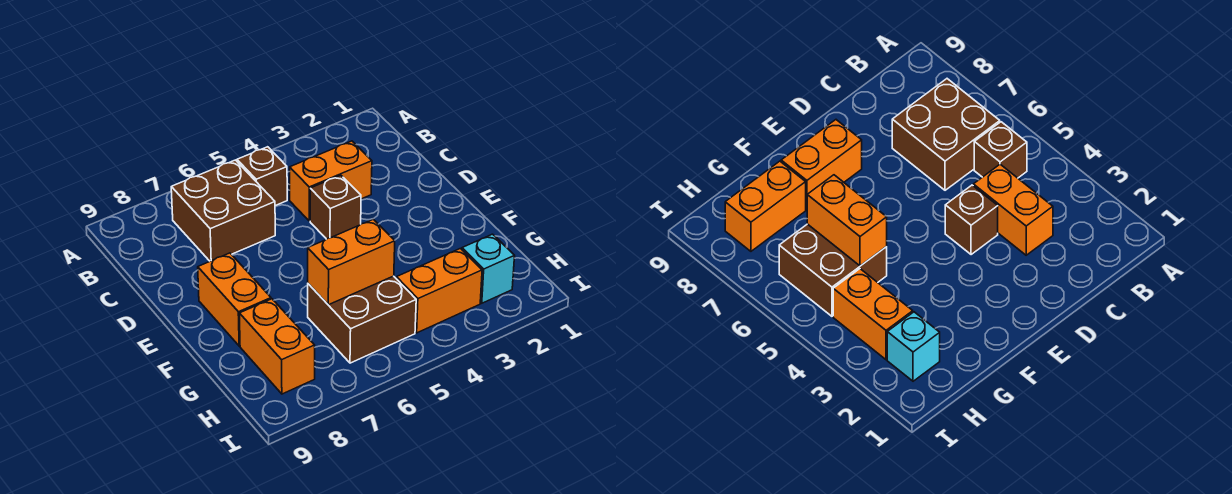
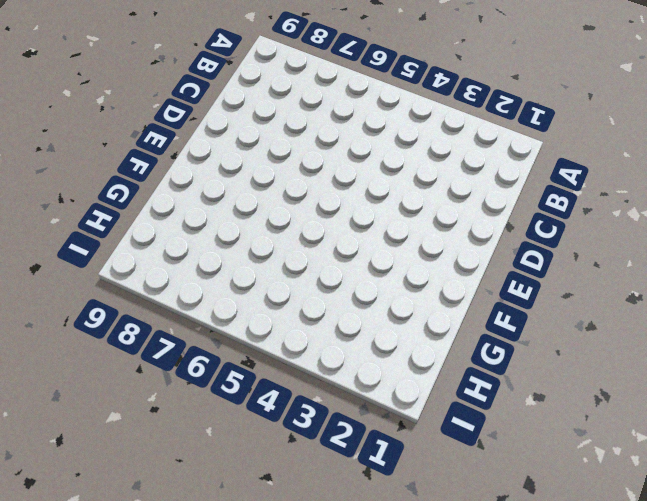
none -> brown brick B5 level 1
none -> brown brick B6:C7 level 1

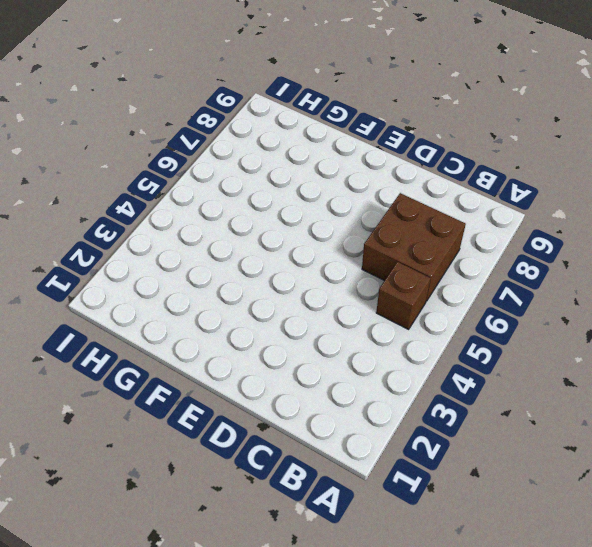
none -> orange brick C3:C4 level 1
none -> brown brick D4 level 1

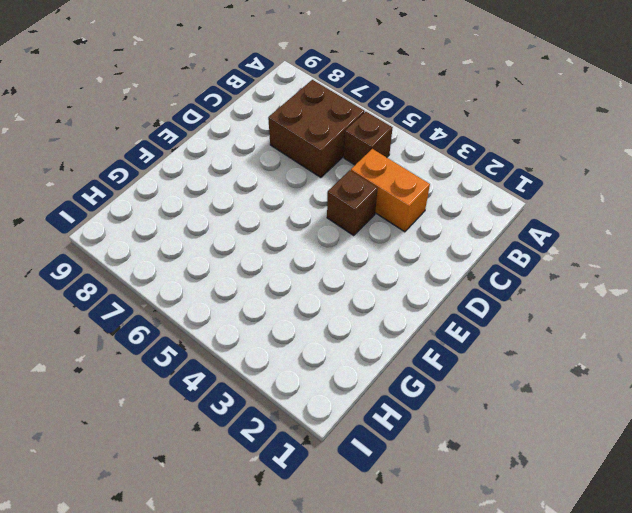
none -> orange brick E8:F8 level 1
none -> brown brick G5:H6 level 1

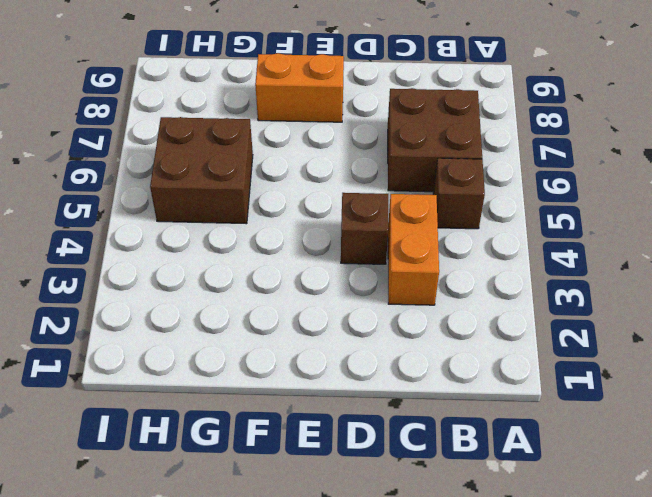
none -> orange brick G8:H8 level 1
none -> cyan brick H2 level 1

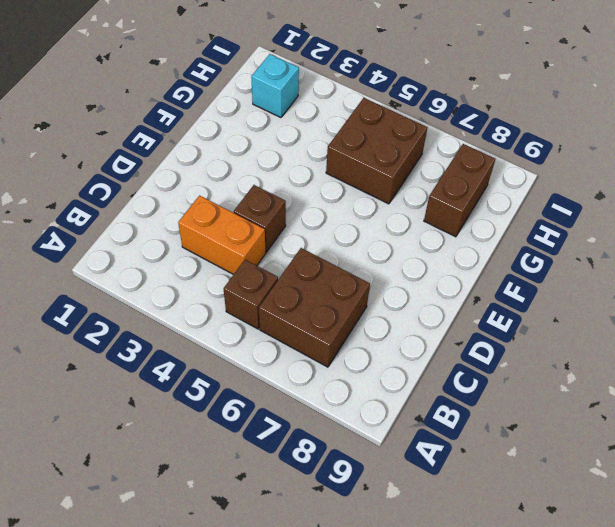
brown brick G8:H8 level 1 -> orange brick G8:H8 level 1
none -> orange brick E8:F8 level 1
none -> orange brick H3:H4 level 1

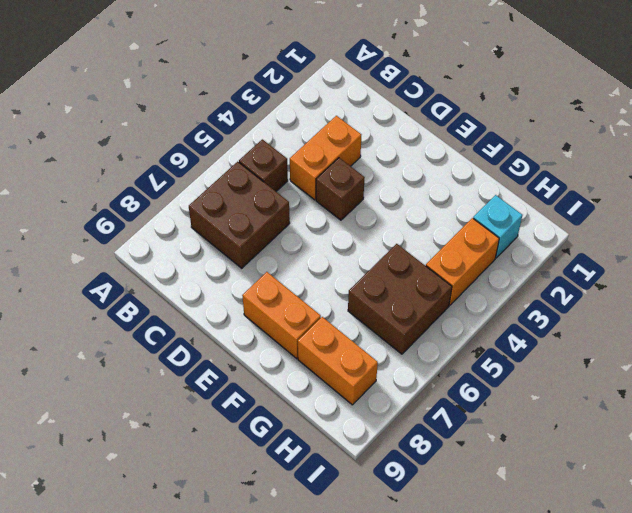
none -> orange brick G5:G6 level 2

